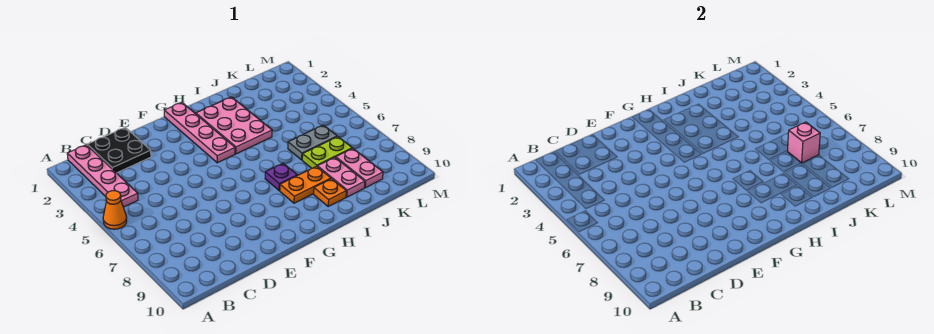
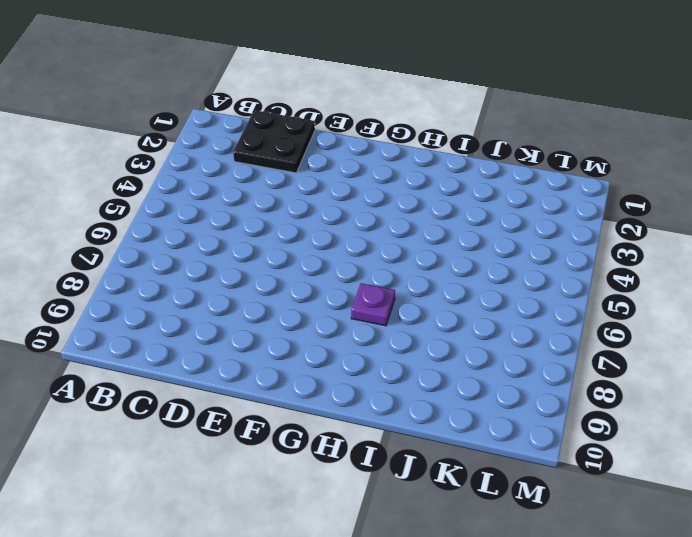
none -> orange cone A5 level 1
none -> pink plate B1:B4 level 1
none -> pink plate G1:G4 level 1

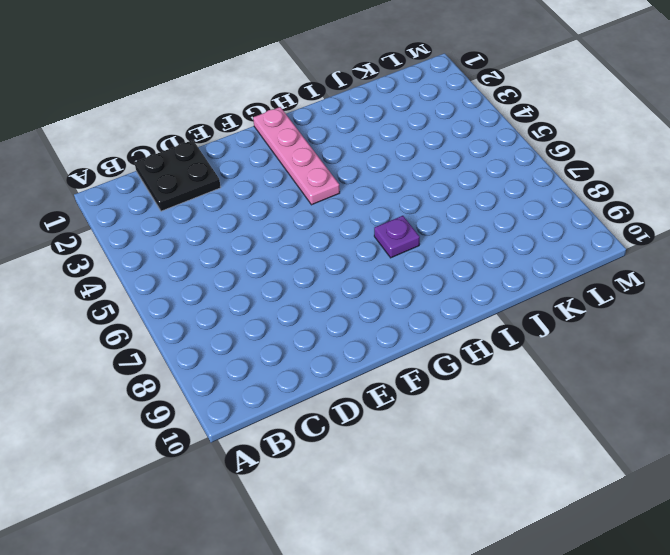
none -> orange cone A5 level 1
none -> pink plate B1:B4 level 1
none -> pink plate H2:I4 level 1

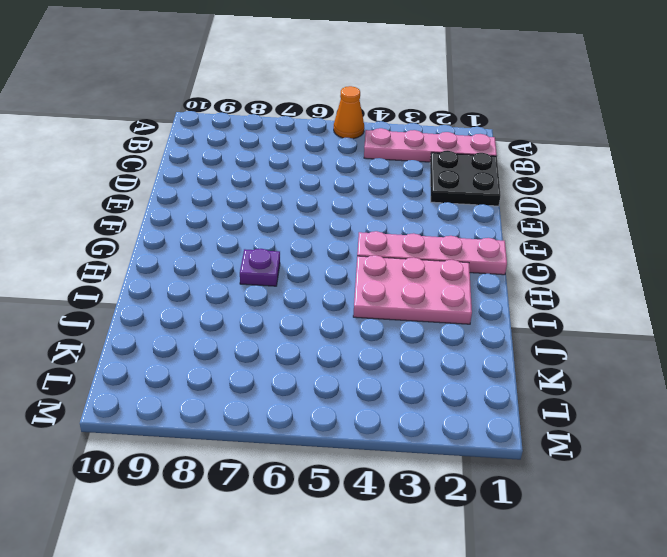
none -> orange plate H8:I8 level 1
none -> orange plate I9 level 1
none -> grey plate J6:K6 level 1

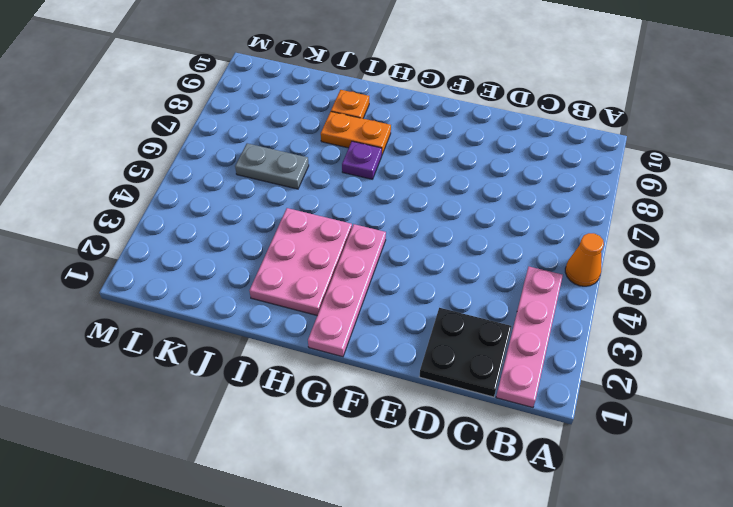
none -> lime plate J7:K7 level 1
none -> pink plate J8:J9 level 1
none -> pink plate K8:K9 level 1

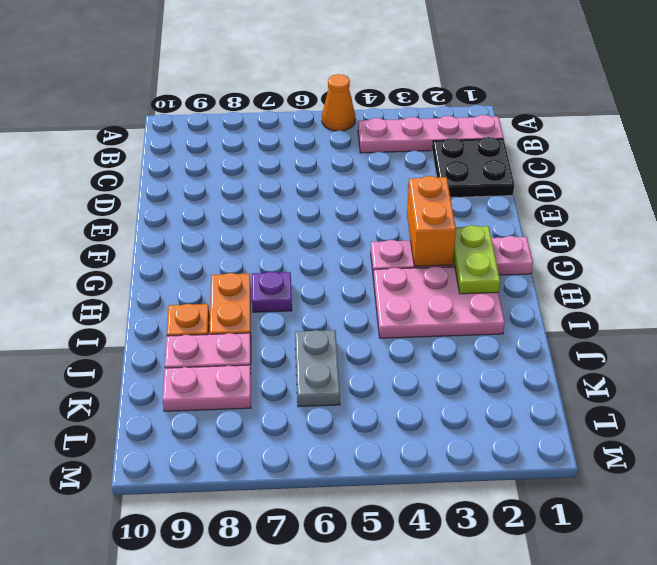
orange brick F3:G3 level 2 -> none
lime plate G2:H2 level 2 -> lime plate J7:K7 level 1
none -> pink brick K7 level 2

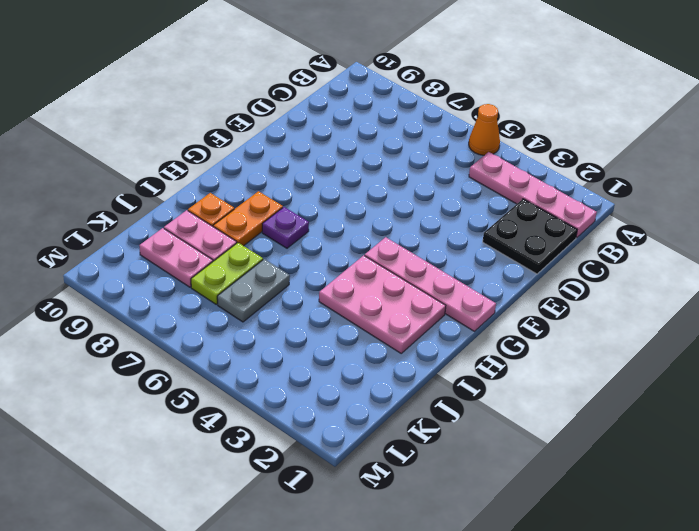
none -> pink brick K7 level 2

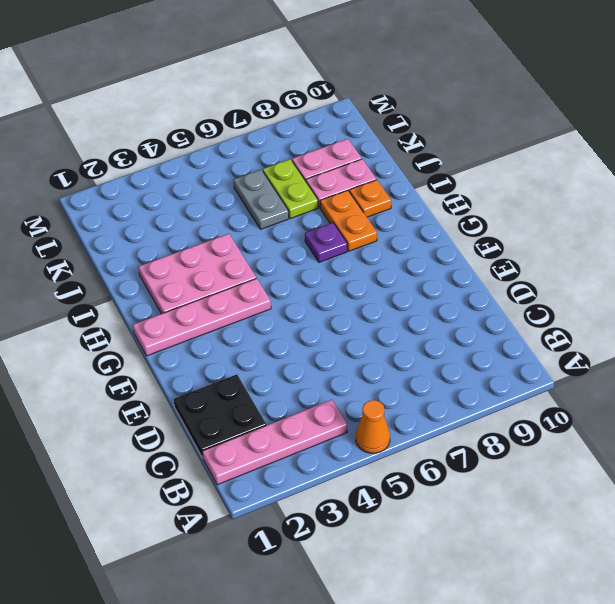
none -> pink brick K7 level 2

